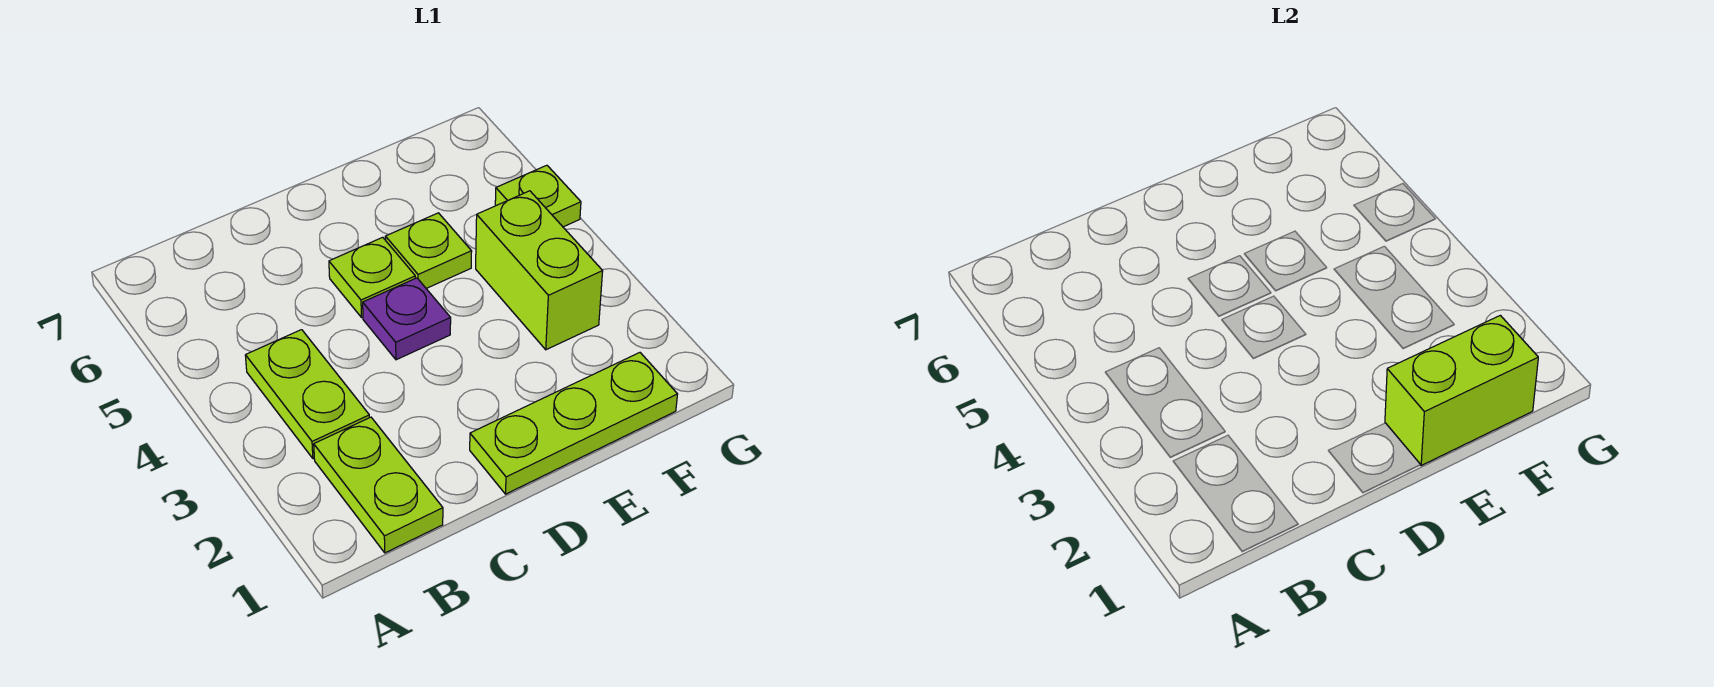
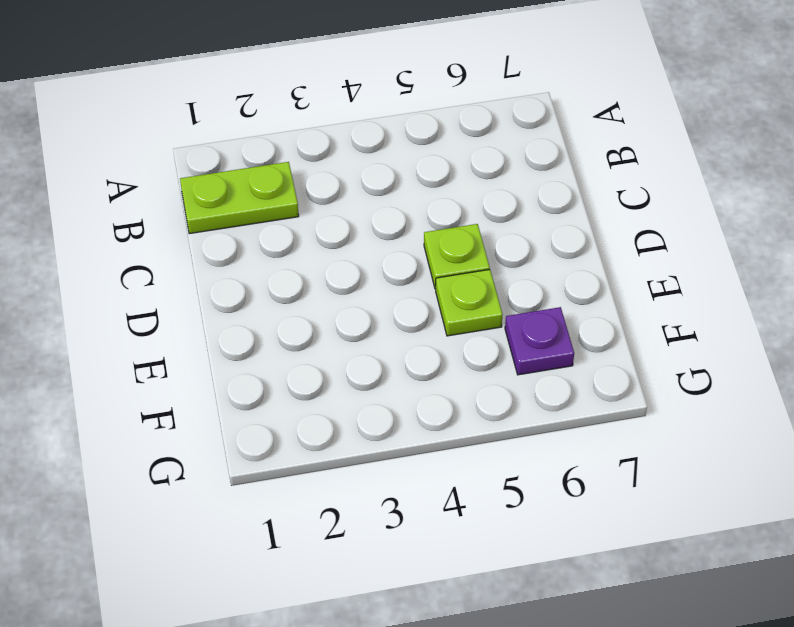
purple plate F6 level 1 -> purple plate D4 level 1
none -> lime plate B3:B4 level 1
none -> lime plate D1:F1 level 1

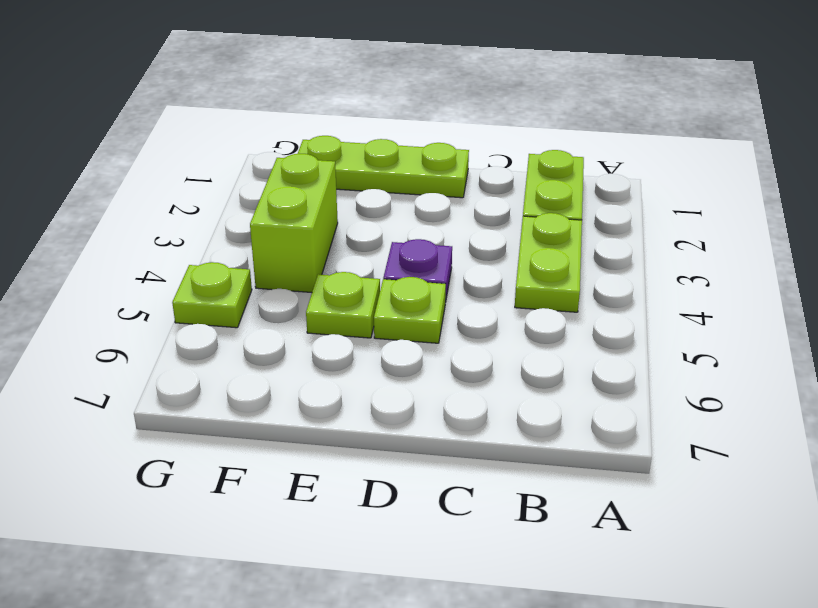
none -> lime brick E1:F1 level 2

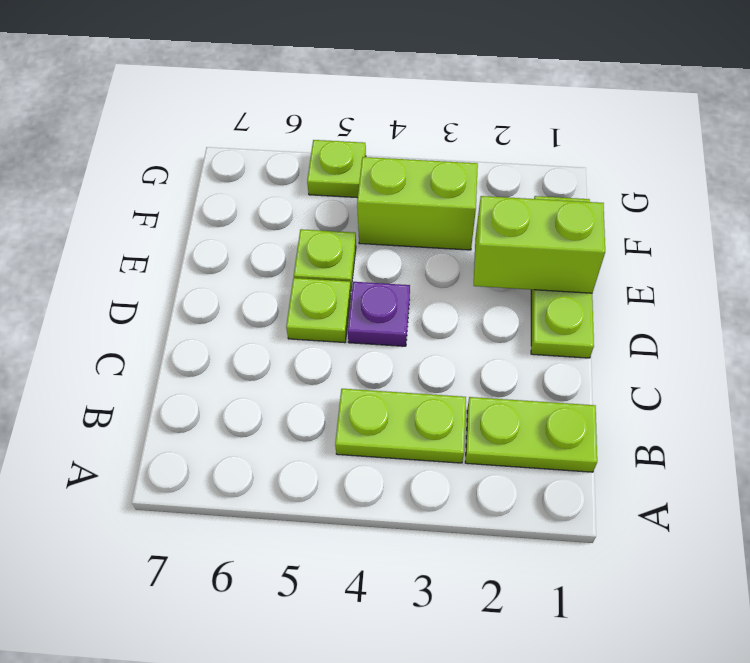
lime brick E1:E2 level 2 -> lime brick E1:F1 level 2

